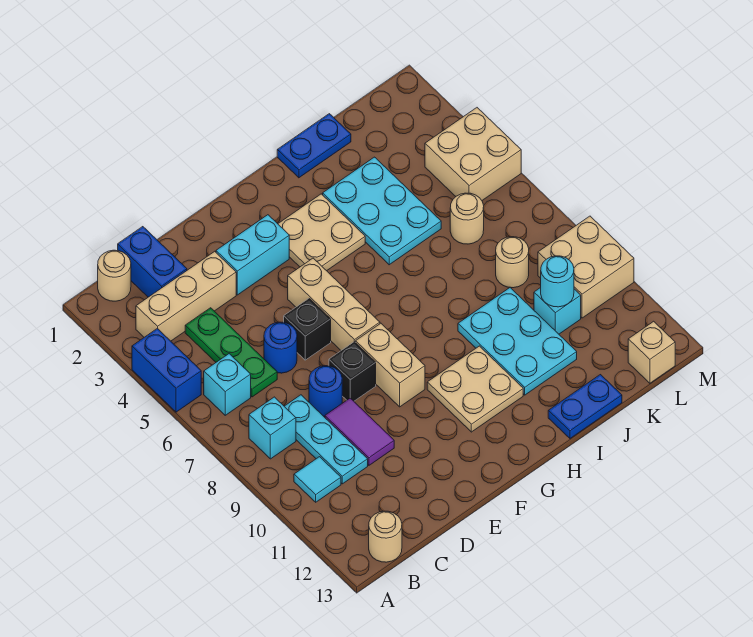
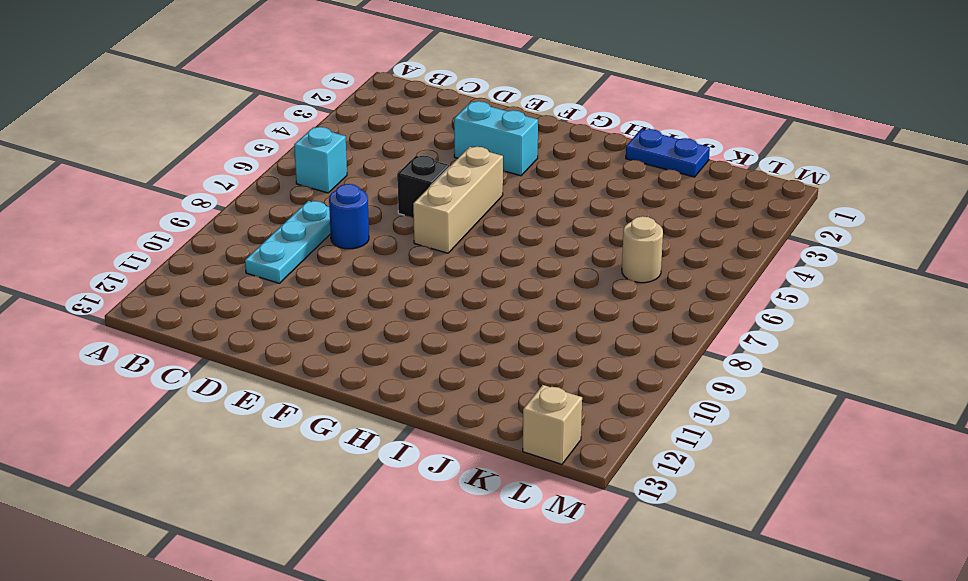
none -> blue brick A4:A5 level 1
none -> tan round brick B1 level 1
none -> tan brick B3:D3 level 1
none -> cyan brick B8 level 1

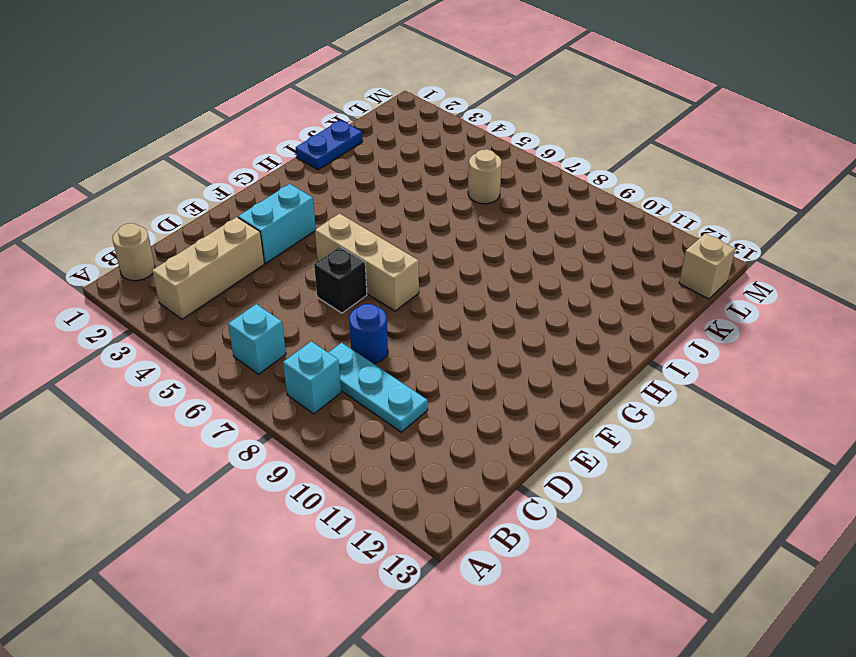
none -> blue brick A4:A5 level 1
none -> cyan tile B10 level 1
none -> tan round brick B13 level 1
none -> blue brick C1:C2 level 1

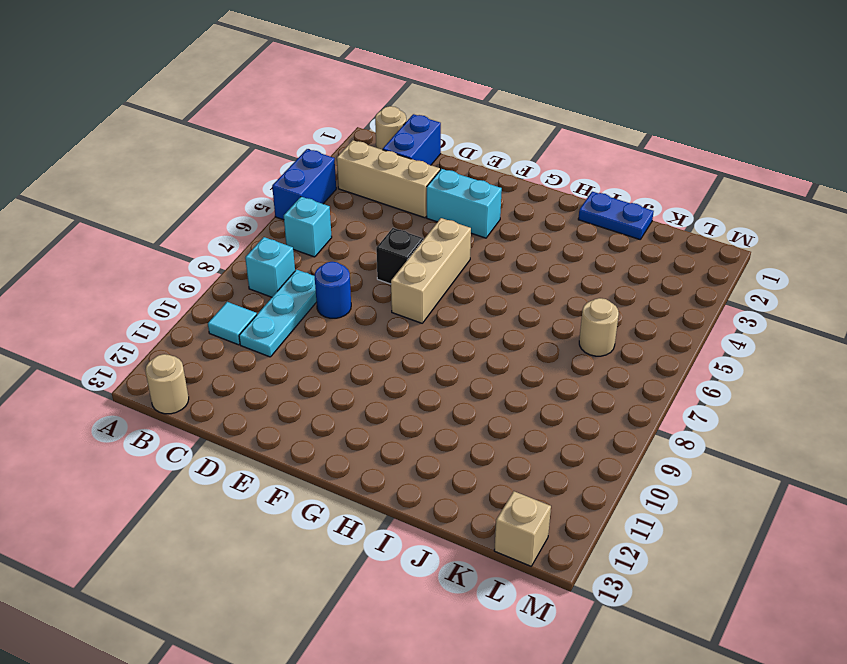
none -> green plate C4:C6 level 1
none -> blue round brick D6 level 1
none -> purple tile D9:D10 level 1
none -> black brick E8 level 1

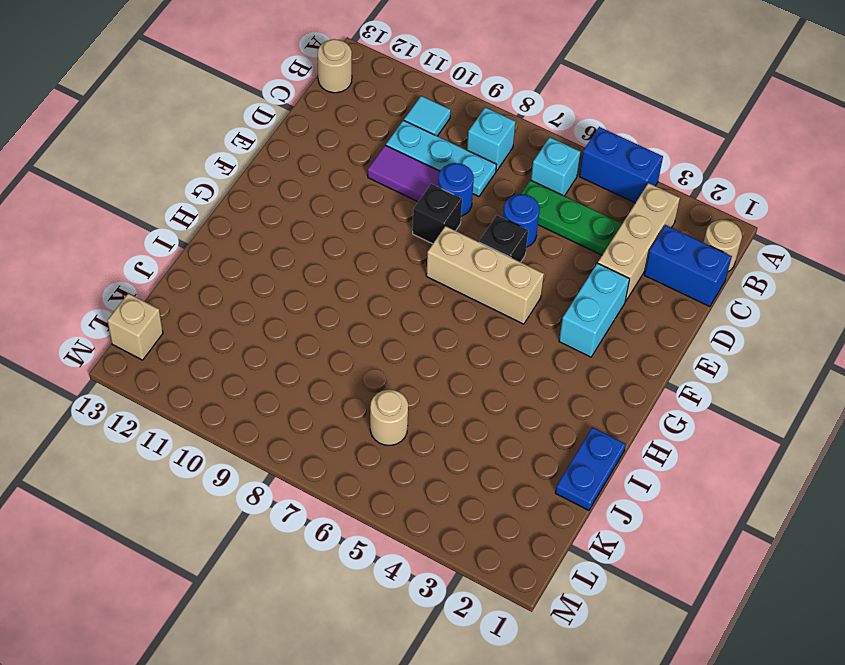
none -> tan brick F8:F9 level 1
none -> tan plate G3:H4 level 1
none -> tan plate G10:H11 level 1
none -> cyan plate I3:J5 level 1

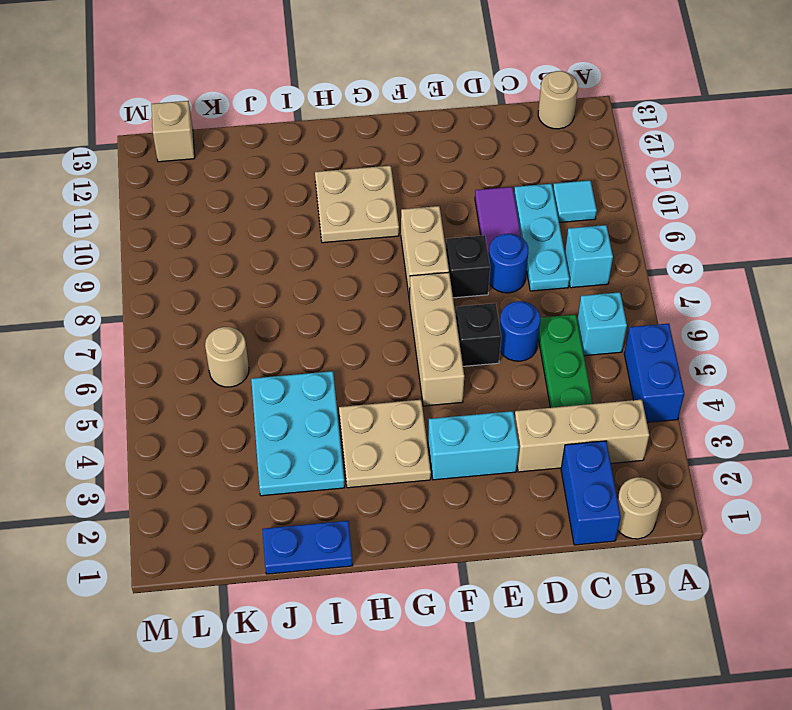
none -> cyan plate I9:J11 level 1
none -> blue plate I13:J13 level 1
none -> tan round brick K8 level 1
none -> cyan brick K10 level 1

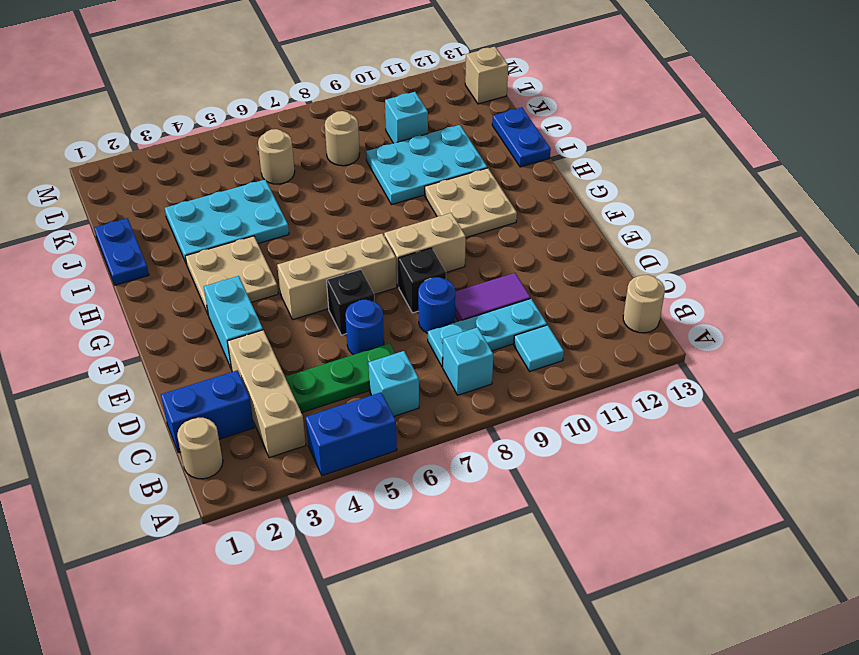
none -> tan brick L4:M5 level 1
none -> tan brick L9:M10 level 1
none -> cyan round brick K10 level 2

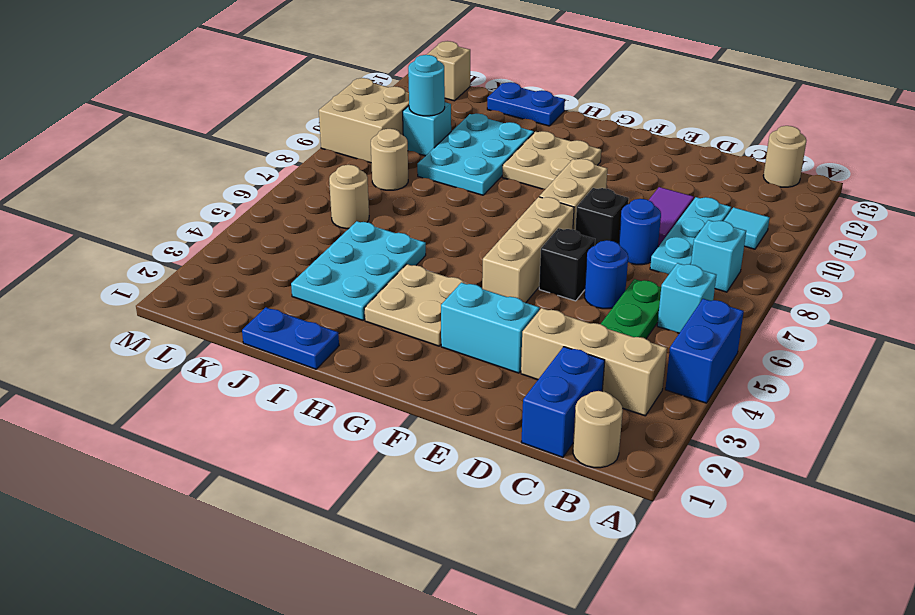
none -> tan brick L4:M5 level 1

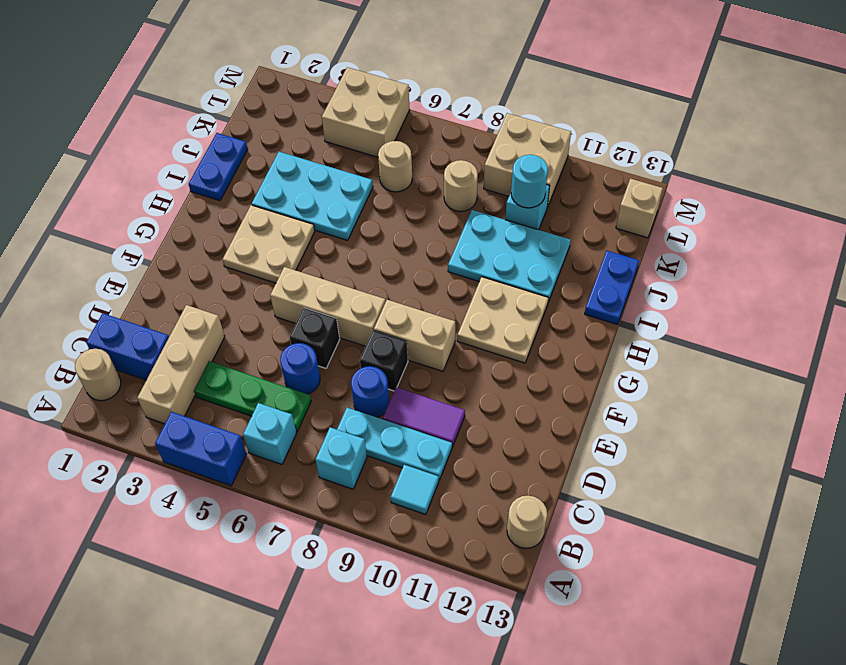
none -> cyan brick E3:F3 level 1

